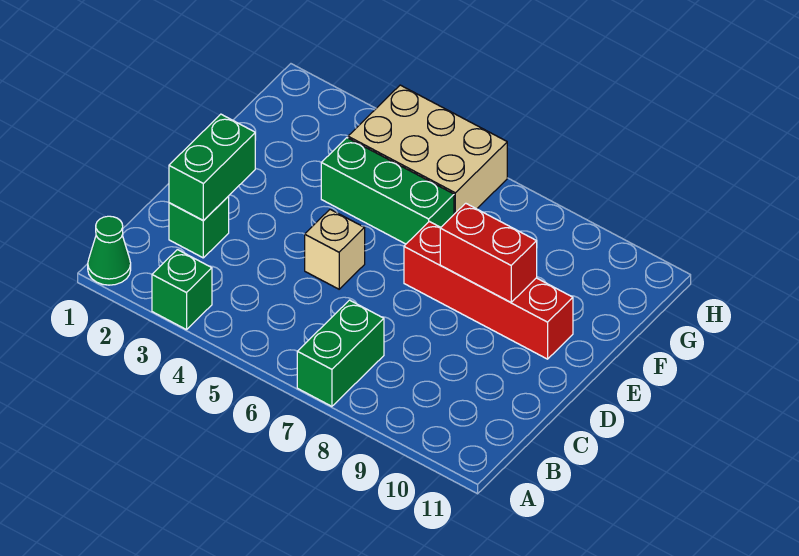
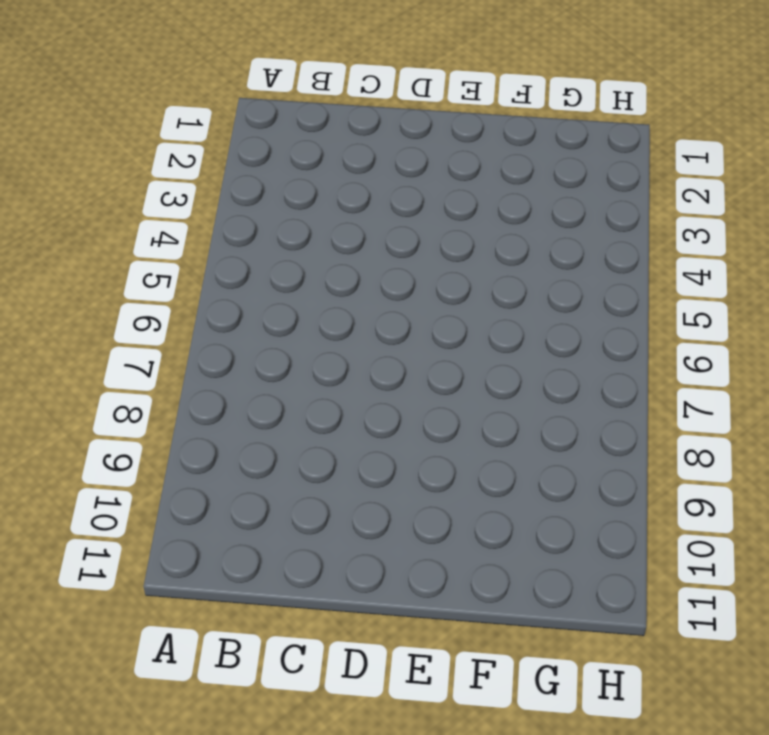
none -> green cone A1 level 1
none -> green brick A3 level 1

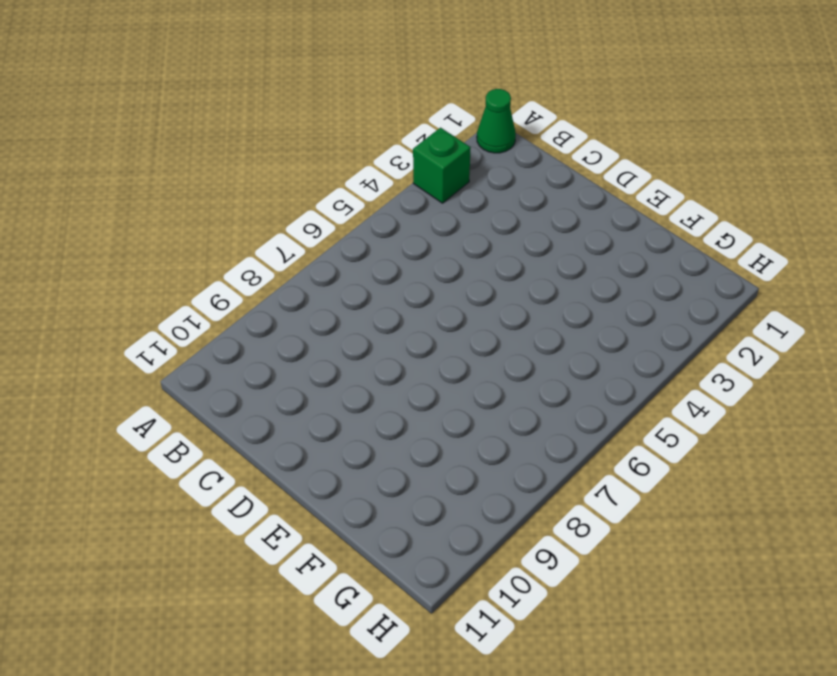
none -> green brick A7:B7 level 1
none -> green brick C2 level 1

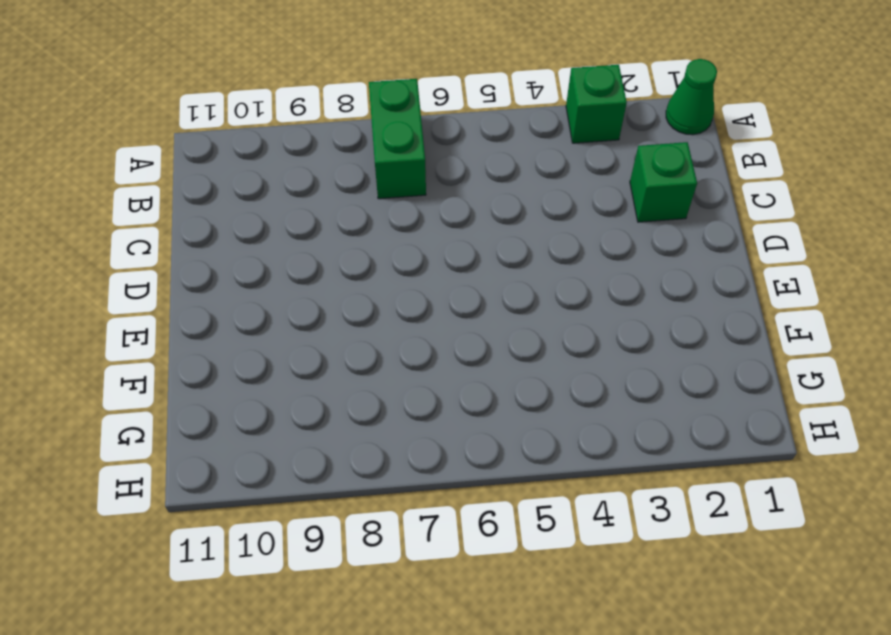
none -> tan brick D5 level 1
none -> red brick E7:E10 level 1

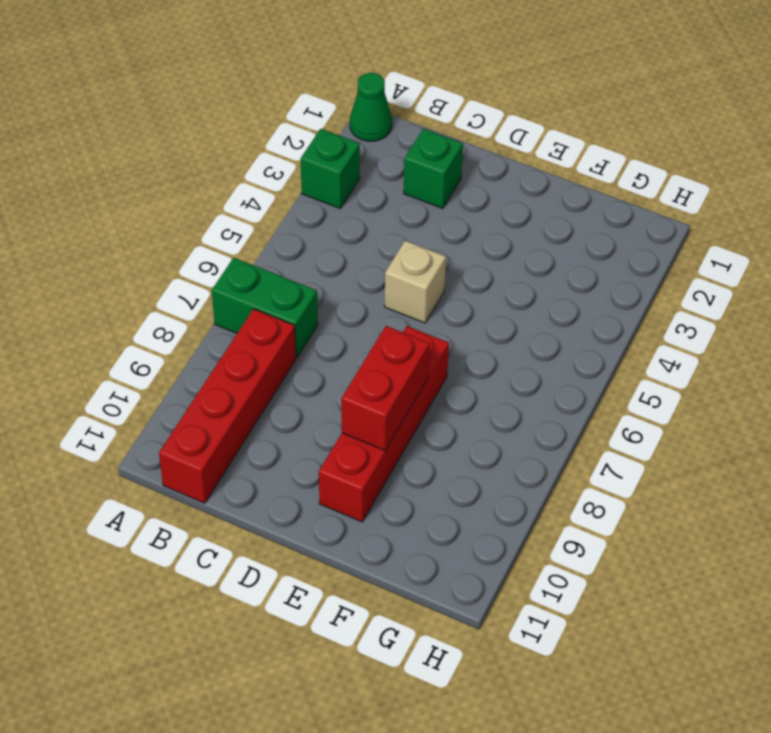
red brick B8:B11 level 1 -> none
none -> green brick F4:F6 level 1
none -> tan brick G4:H6 level 1

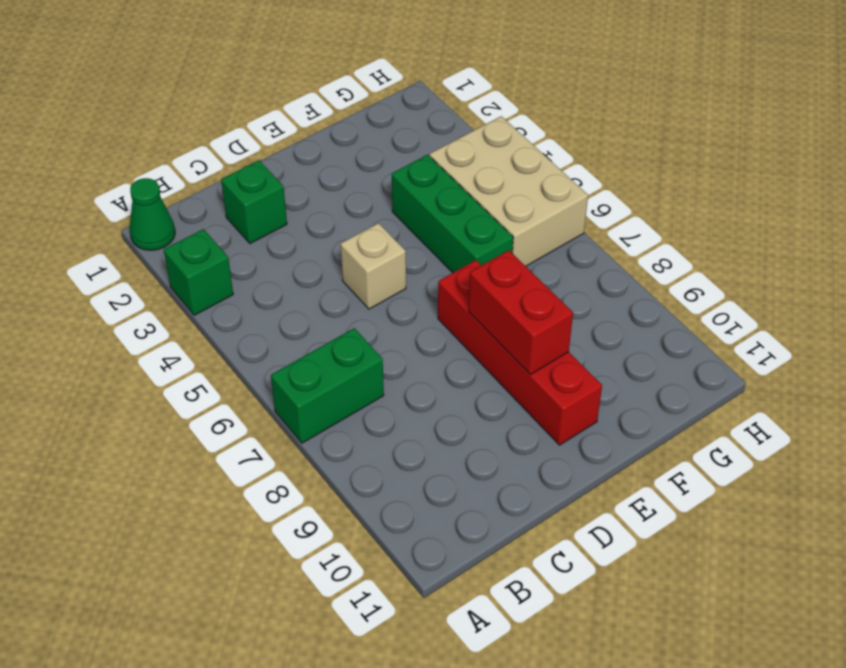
none -> green brick C2:D2 level 2

